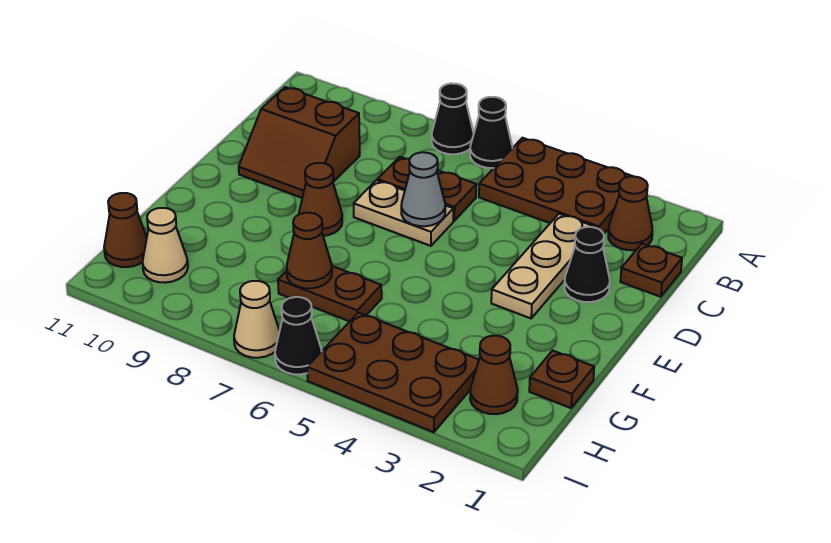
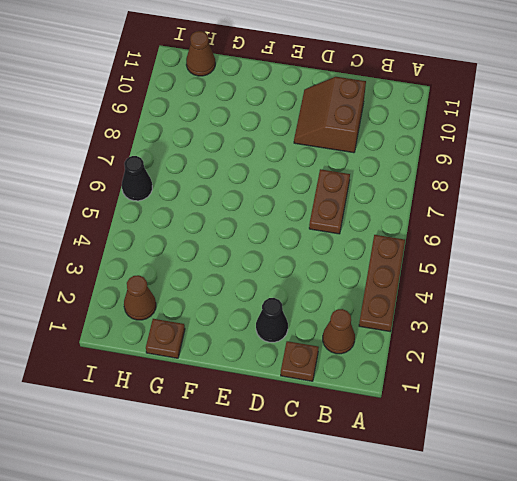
brown plate A3:A5 level 1 -> brown plate A3:B5 level 1
none -> black cone A6 level 1
none -> black cone A7 level 1
none -> tan plate C3:E3 level 1

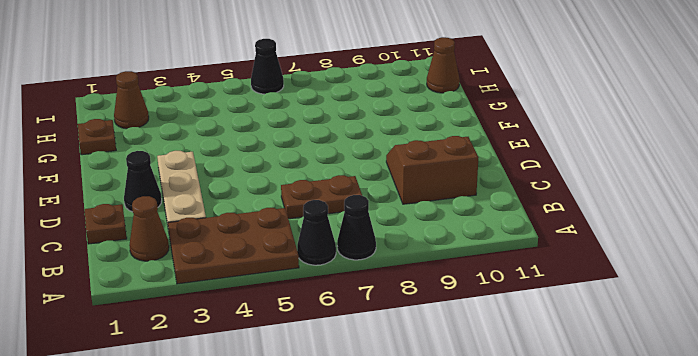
none -> tan plate D6:D7 level 1
none -> brown cone E8 level 1
none -> brown plate G6:G7 level 1

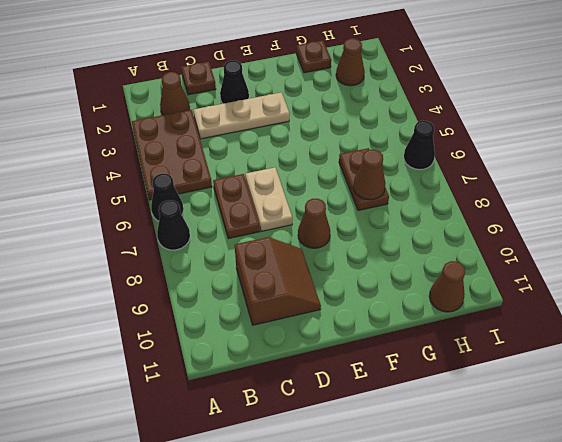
none -> brown plate H3:I5 level 1
none -> tan cone H10 level 1
none -> tan cone I7 level 1

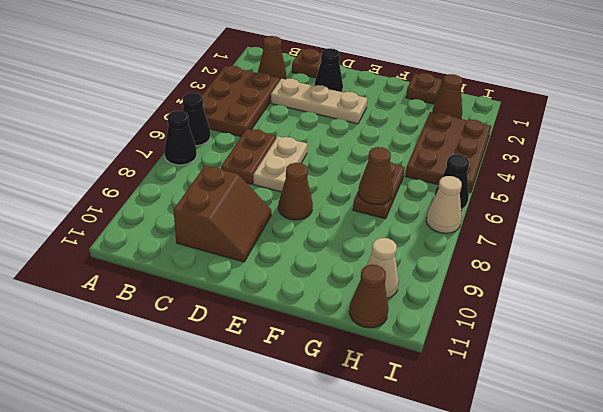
none -> grey cone D6 level 2

